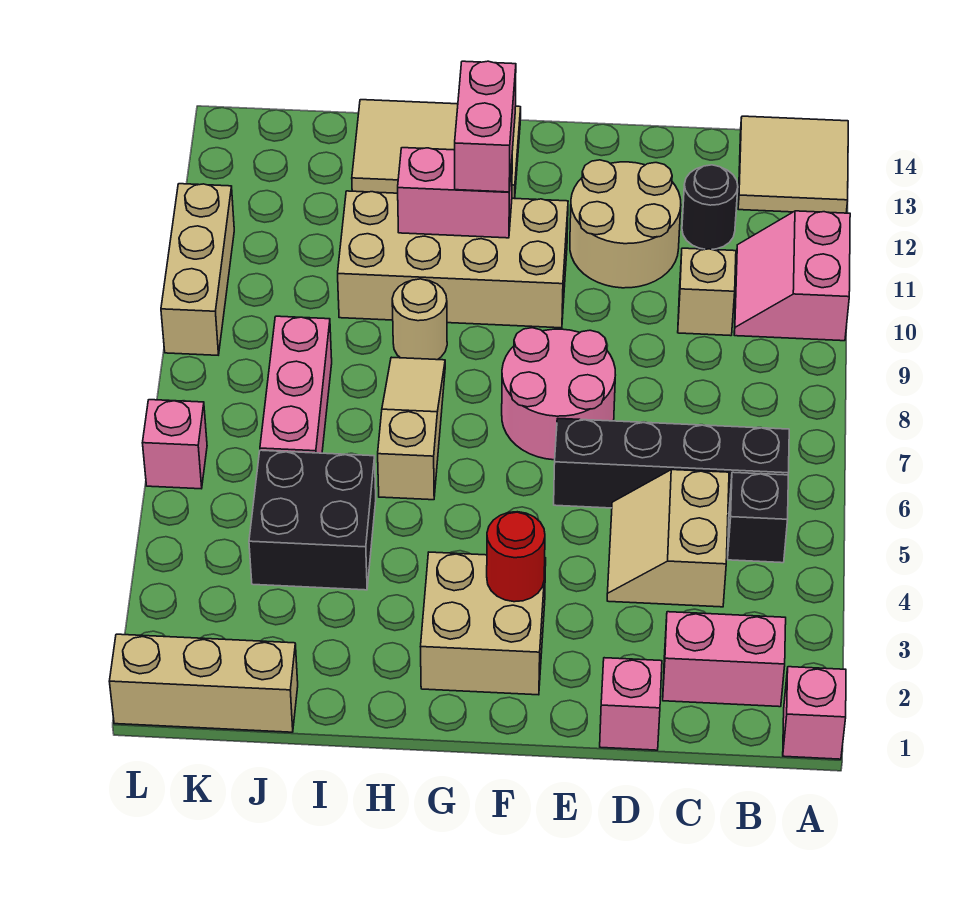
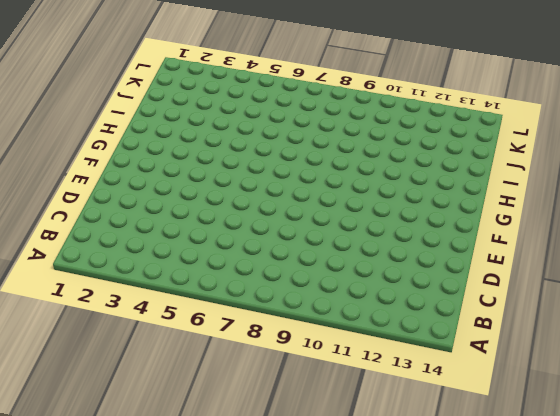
none -> pink brick A1 level 1
none -> pink slope A10:B11 level 1 top A
none -> tan tile A13:B14 level 1

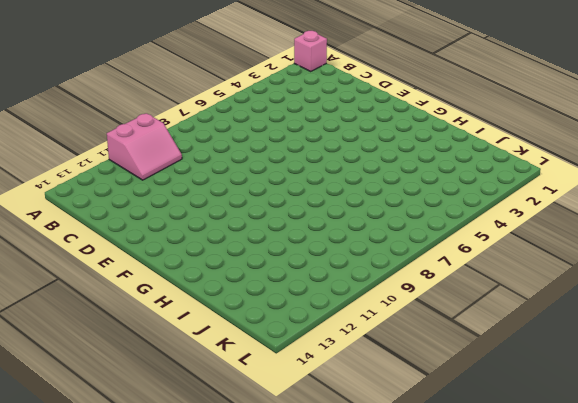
none -> tan tile A13:B14 level 1
none -> pink brick B2:C2 level 1
none -> black brick B5 level 1

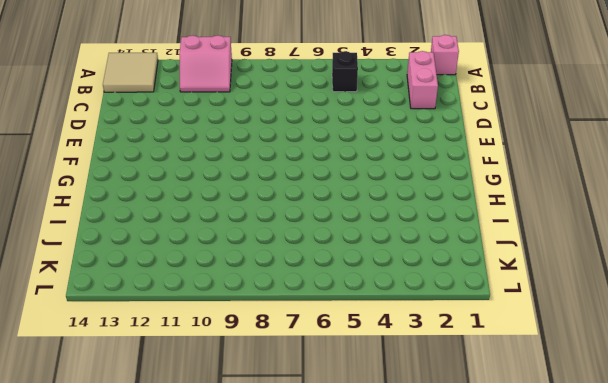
none -> black brick B6:E6 level 1
none -> tan slope C4:D5 level 1 top C
none -> tan brick C10 level 1

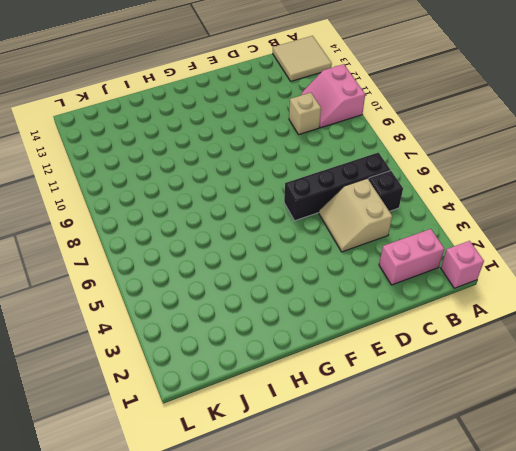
none -> black round brick C12 level 1
none -> pink brick D1 level 1
none -> tan round brick D11:E12 level 1

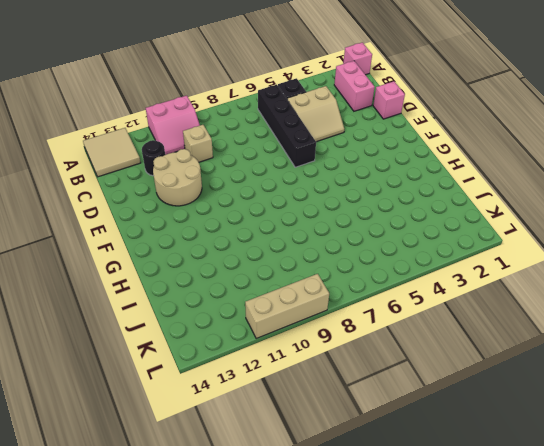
none -> pink round brick E7:F8 level 1
none -> tan brick F2:G3 level 1
none -> tan brick F10:I11 level 1

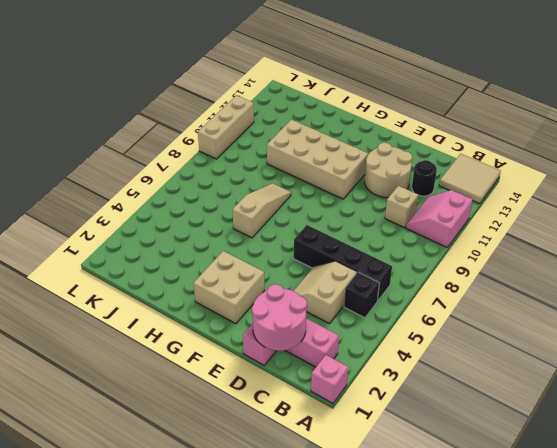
pink round brick C1:D2 level 2 -> pink round brick E7:F8 level 1
none -> tan tile G13:I14 level 1
none -> tan round brick H9 level 1
none -> black brick I4:J5 level 1

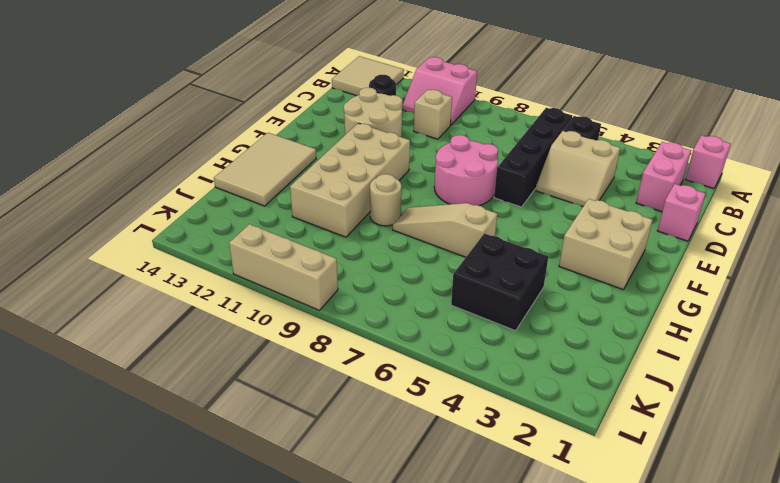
none -> tan brick J1:L1 level 1
none -> pink brick J6:J8 level 1
none -> pink brick L6 level 1

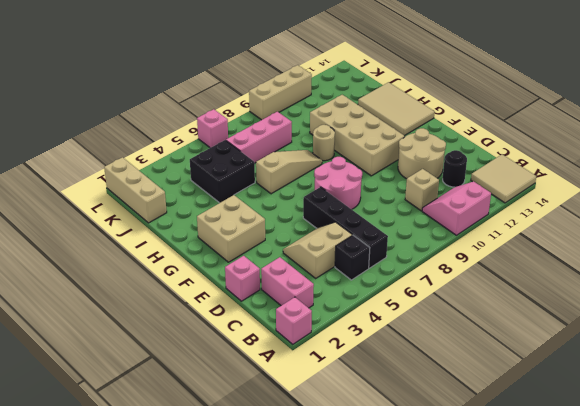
none -> red round brick F3 level 2
none -> pink brick G11:H11 level 2
none -> pink brick G11:G12 level 3

